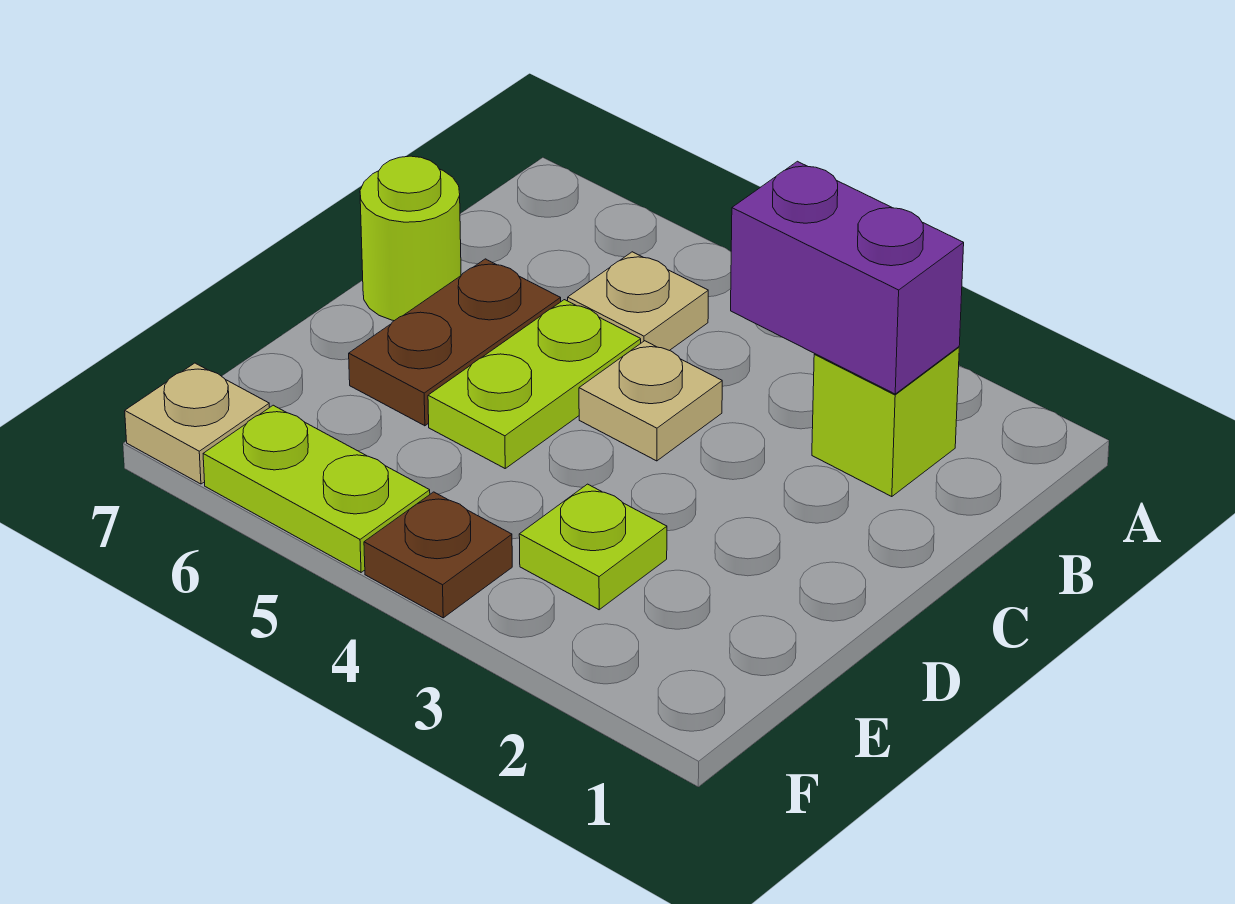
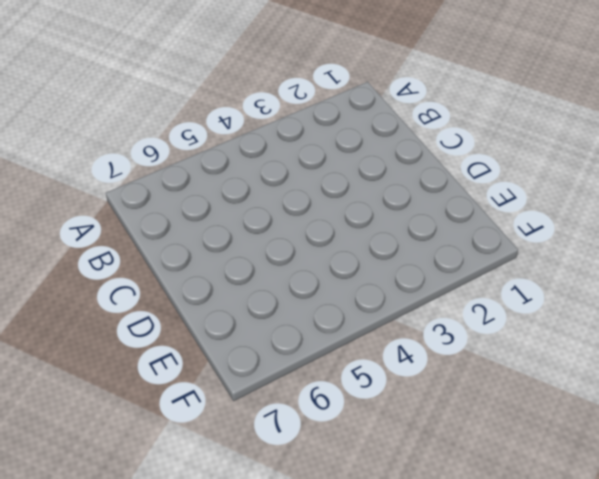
none -> lime brick B2 level 1
none -> tan plate B5 level 1

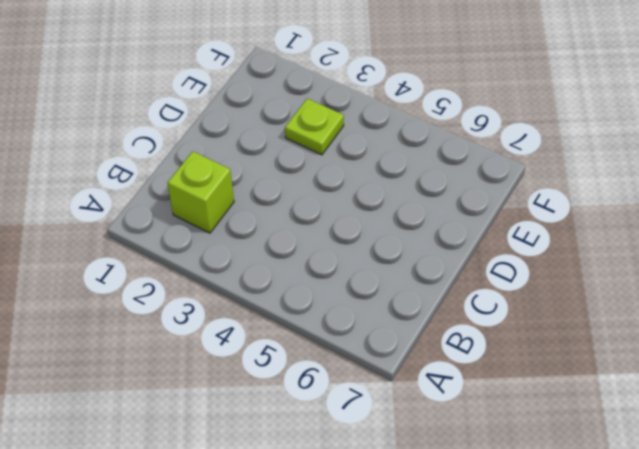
none -> tan plate B5 level 1
none -> tan plate C4 level 1

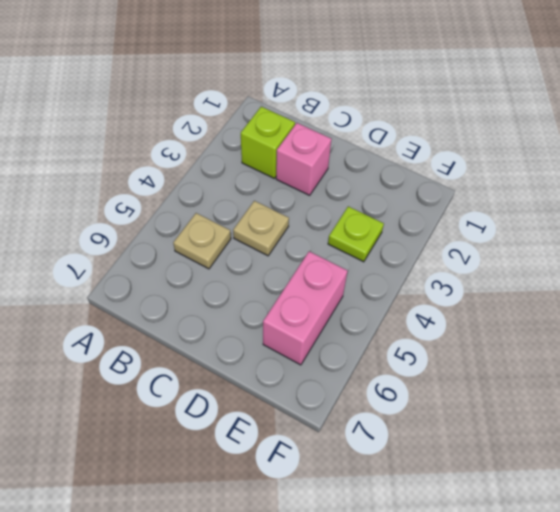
pink brick C2 level 1 -> none
pink brick E5:E6 level 1 -> none
none -> lime plate C5:D5 level 1
none -> brown plate C6:D6 level 1

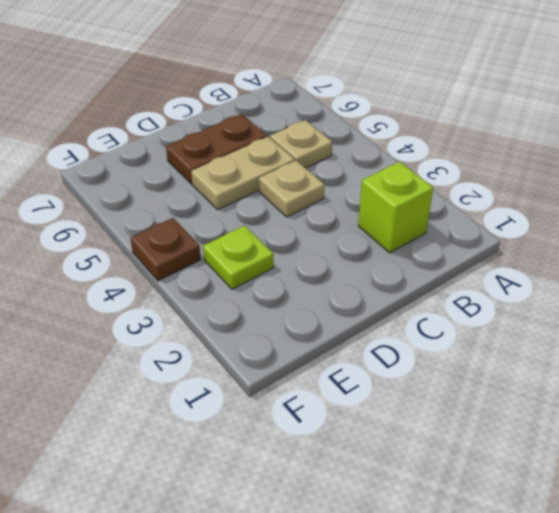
tan plate C5:D5 level 1 -> lime plate C5:D5 level 1
none -> lime round brick C7 level 1
none -> lime plate F5:F6 level 1

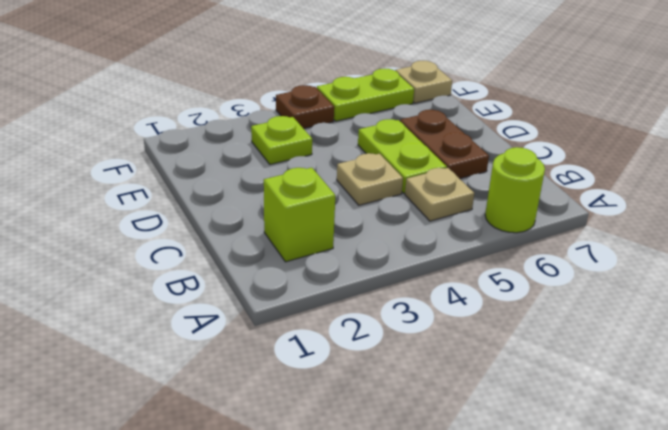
lime round brick A6 level 1 -> lime round brick C7 level 1
none -> purple brick B2:B3 level 2

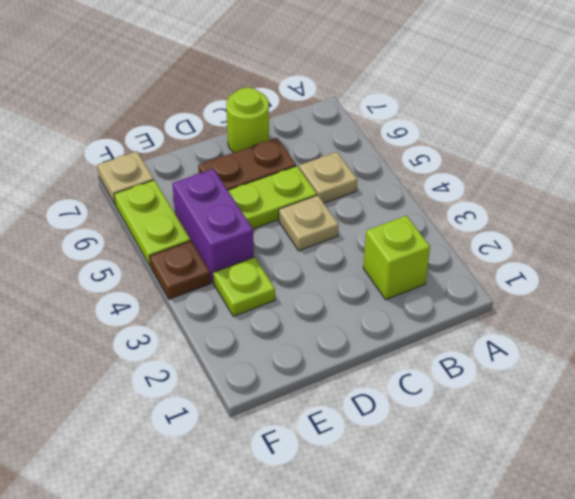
purple brick E4:E5 level 1 -> purple brick B2:B3 level 2

